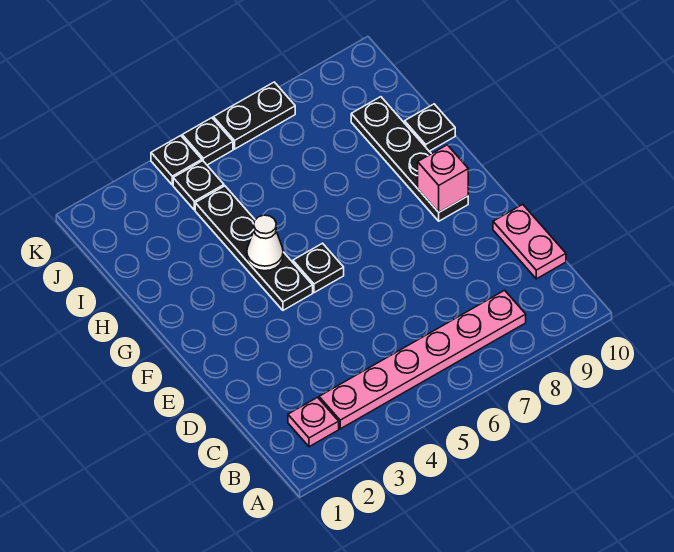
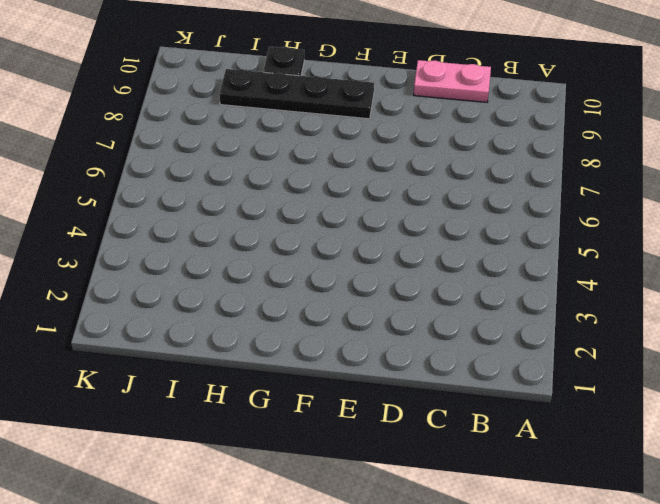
none -> pink plate B2 level 1
none -> pink plate B3:B8 level 1
none -> black plate F4:I4 level 1

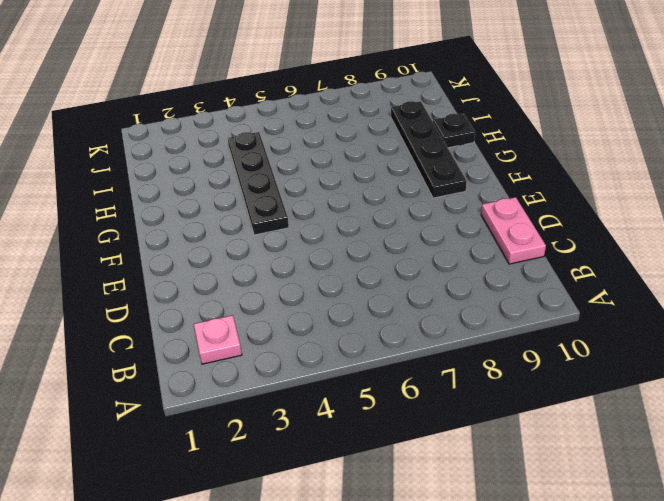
none -> pink plate B3:B8 level 1
none -> black plate F5 level 1
none -> black plate J4 level 1

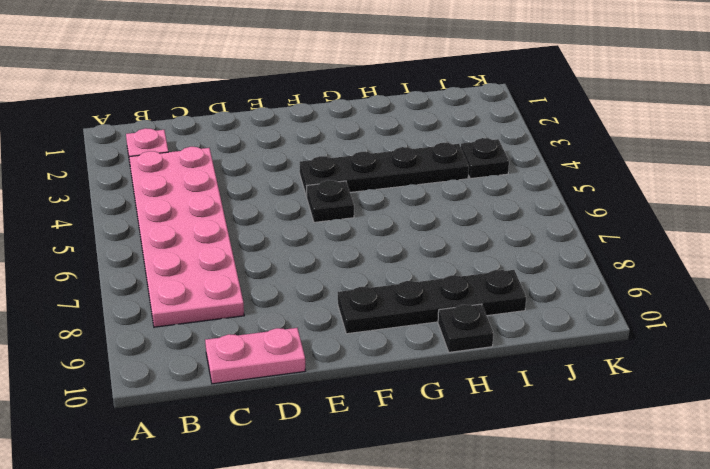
pink plate B3:C8 level 1 -> pink plate B3:B8 level 1
none -> black plate K4 level 1
none -> black plate K5 level 1
none -> black plate K6:K7 level 1

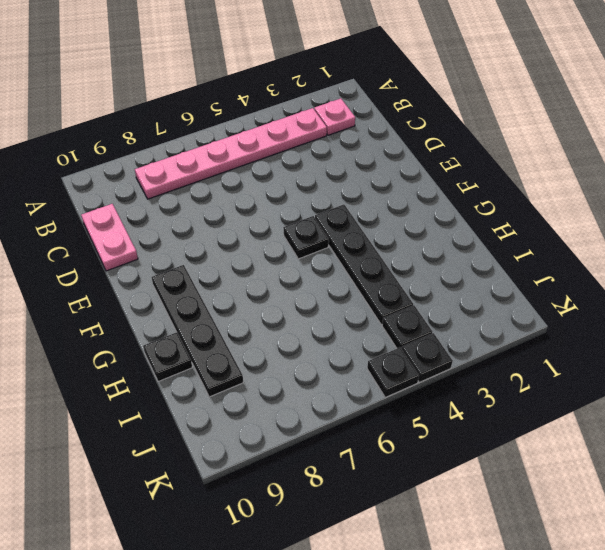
none -> black plate K6:K7 level 1
none -> pink brick F9 level 2
none -> white cone G4 level 2

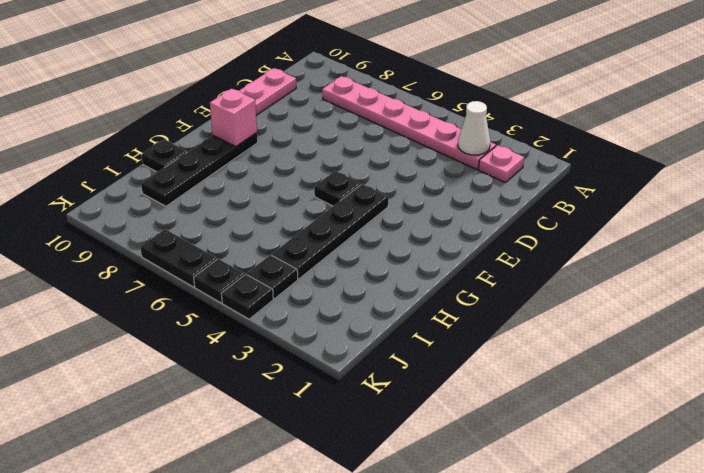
white cone B3 level 2 -> white cone G4 level 2

